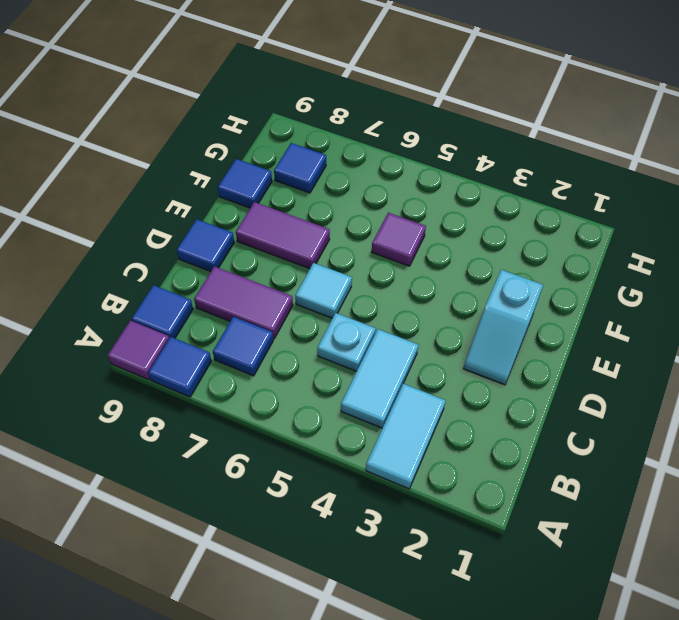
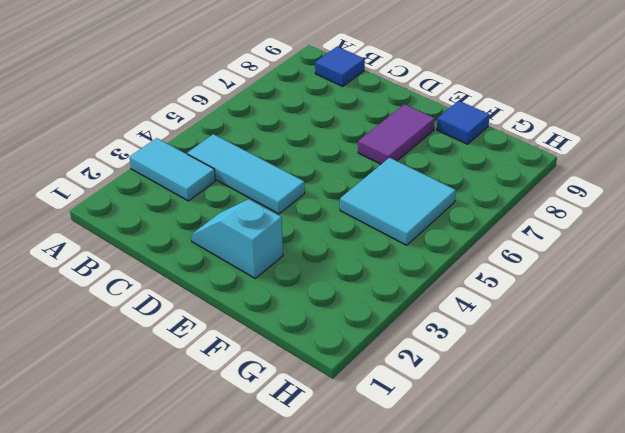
cyan tile B4:D4 level 1 -> cyan tile B4:C4 level 1
cyan tile F5:G6 level 1 -> purple tile F5 level 1
none -> blue tile A8 level 1
none -> purple tile A9 level 1
none -> blue tile B7 level 1

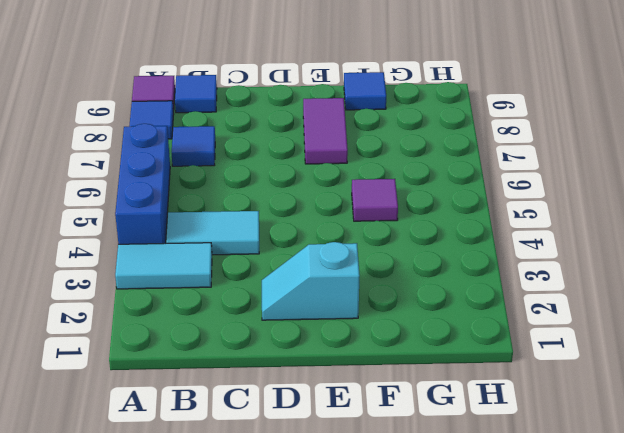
blue brick A4:A6 level 1 -> none
none -> cyan plate C5 level 1
none -> purple tile C7:C8 level 1
none -> cyan tile D6 level 1

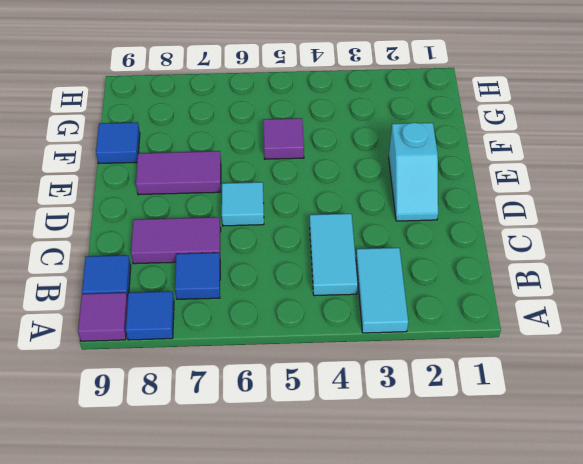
none -> cyan plate C5 level 1
none -> blue tile D9 level 1
none -> blue tile G8 level 1

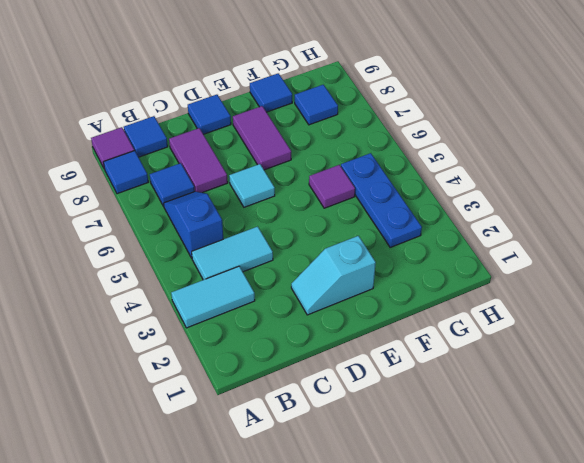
blue slope B5:B6 level 1 top 5 -> none
blue plate G3:G5 level 1 -> none
none -> cyan plate C5 level 1

